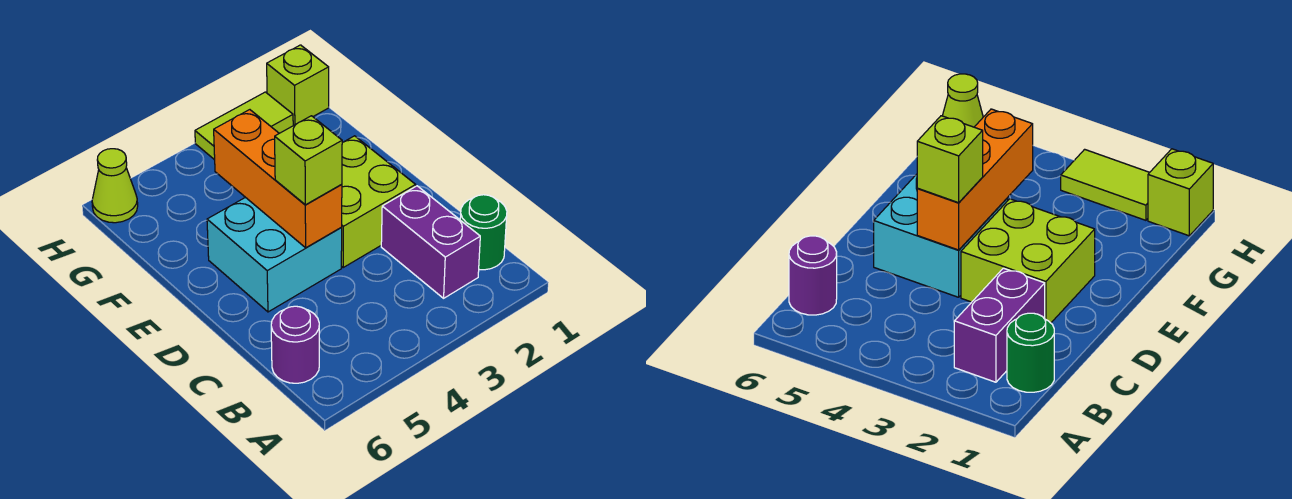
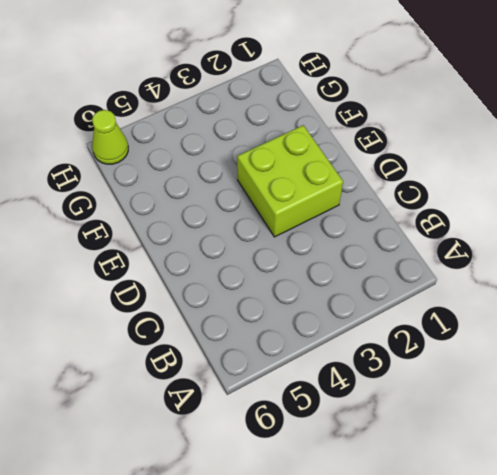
none -> green round brick B1 level 1
none -> purple brick B2:C2 level 1

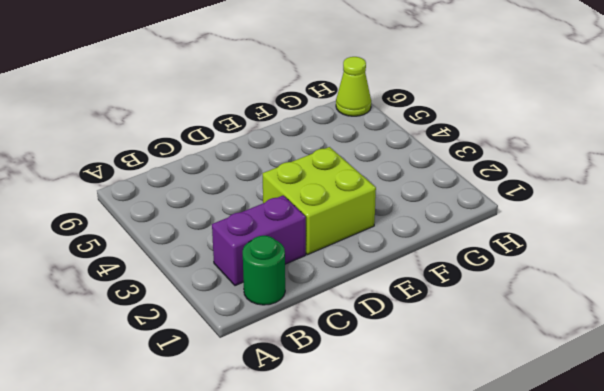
none -> purple round brick B6 level 1
none -> cyan brick D4:E5 level 1

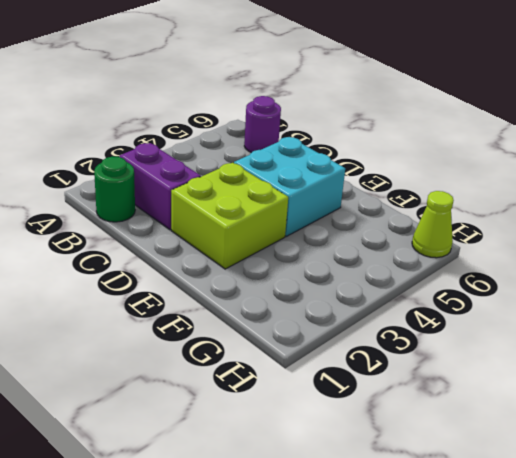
none -> lime brick H1 level 1
none -> lime tile H2:H3 level 1

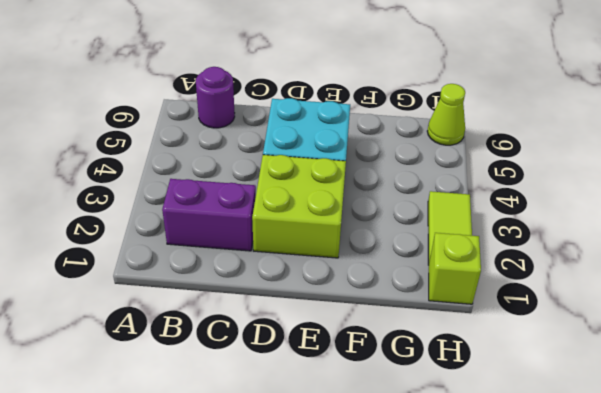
none -> green round brick B1 level 1
none -> orange brick D4:F4 level 2

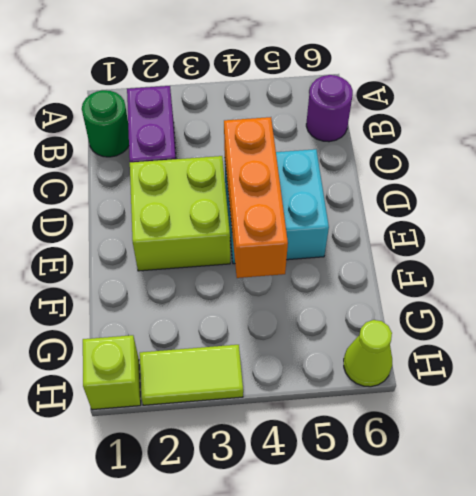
none -> lime brick D4 level 3

